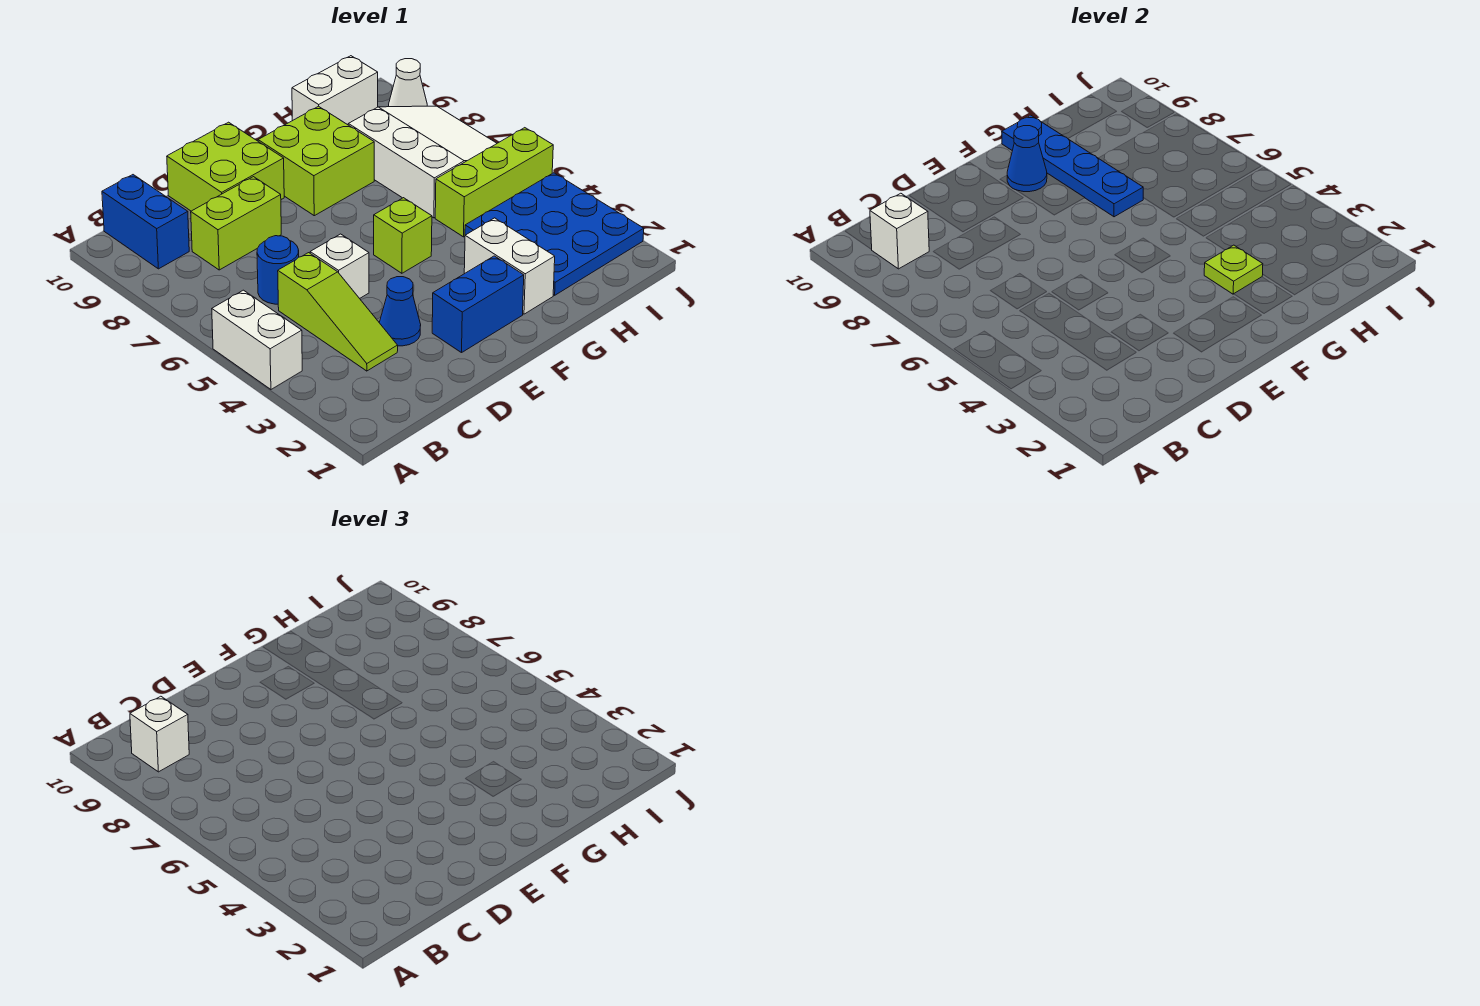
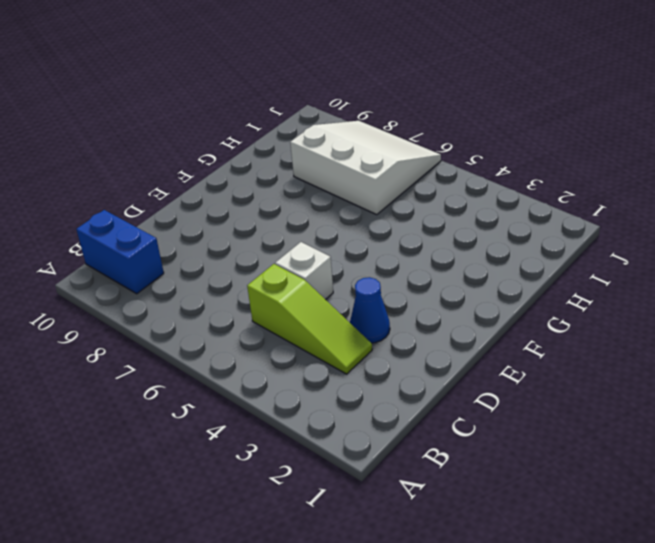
none -> white brick A4:A5 level 1
none -> blue round brick C6 level 1
none -> lime brick C8:D8 level 1

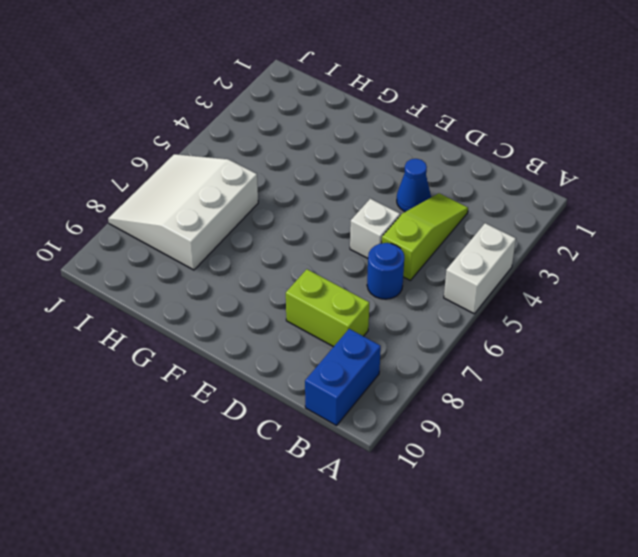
none -> lime brick D9:E10 level 1
none -> blue brick E2:F2 level 1
none -> lime brick F5 level 1

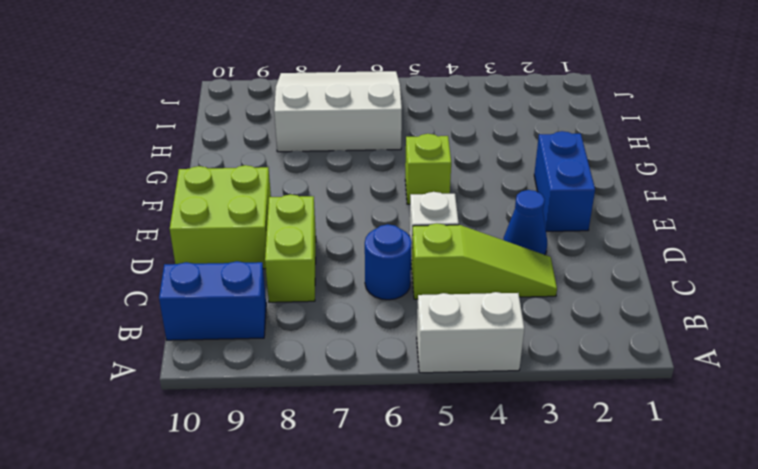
none -> lime brick F8:G9 level 1
none -> white brick G2:G3 level 1
none -> blue plate H2:J4 level 1

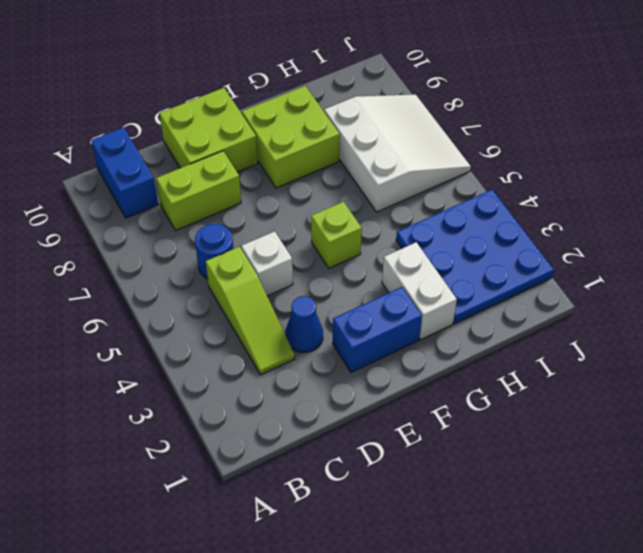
none -> white brick A4:A5 level 1
none -> lime brick H5:J5 level 1
none -> white brick H10:I10 level 1

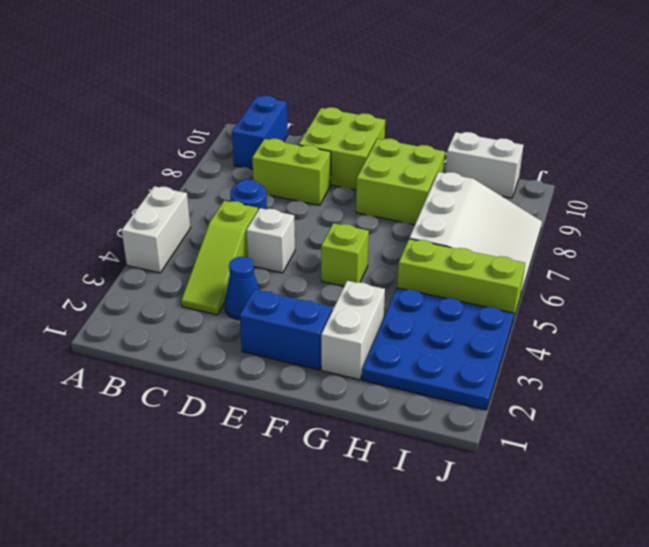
none -> white cone J9 level 1
none -> white brick B9 level 2
none -> blue cone F9 level 2

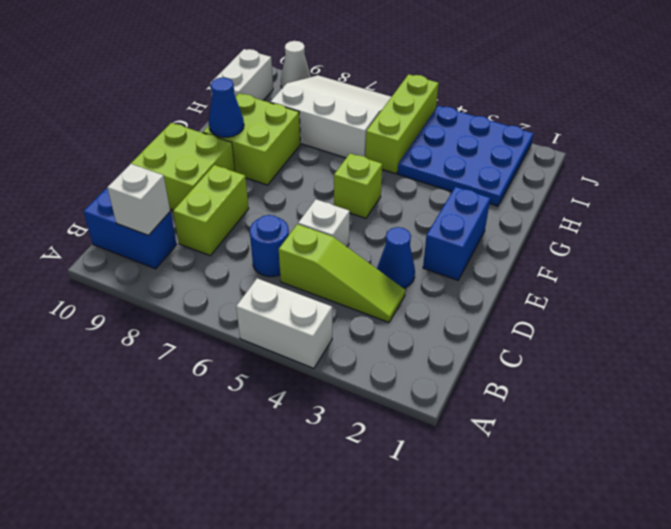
none -> white brick G2:G3 level 1
none -> lime plate G3 level 2
none -> blue plate G7:G10 level 2

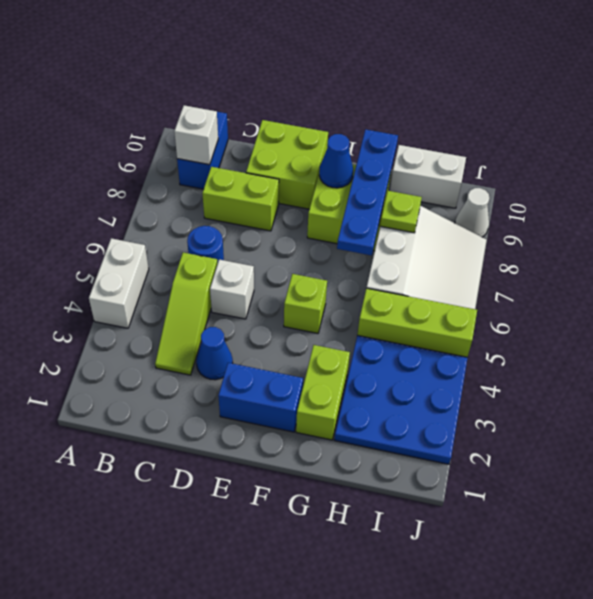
lime brick G2:G3 level 1 -> white brick G2:G3 level 1
lime plate H8 level 2 -> lime plate G3 level 2
none -> white brick B9 level 3

